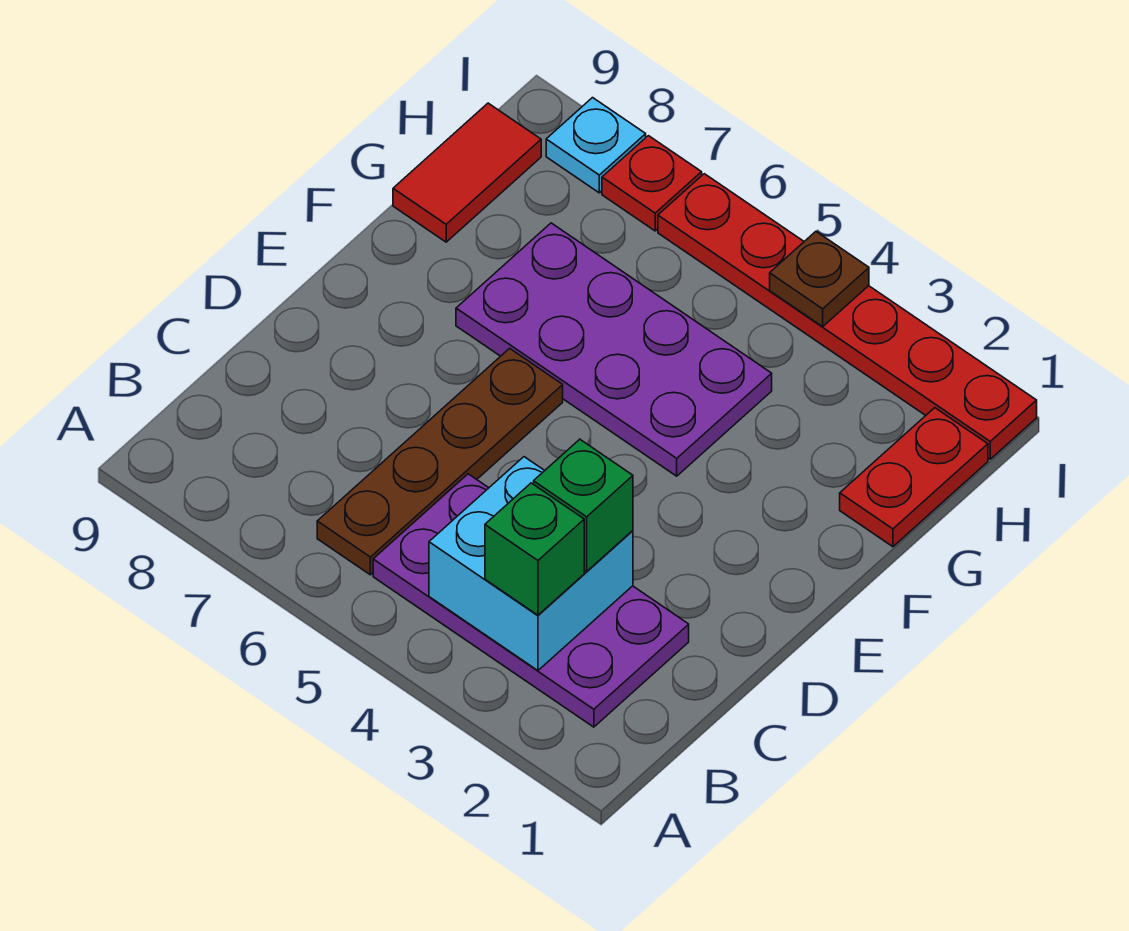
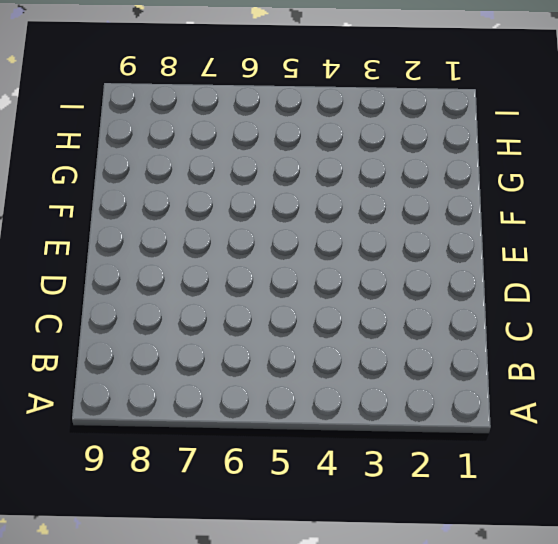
none -> purple plate B2:C5 level 1
none -> brown plate B6:E6 level 1
none -> purple plate F4:G7 level 1

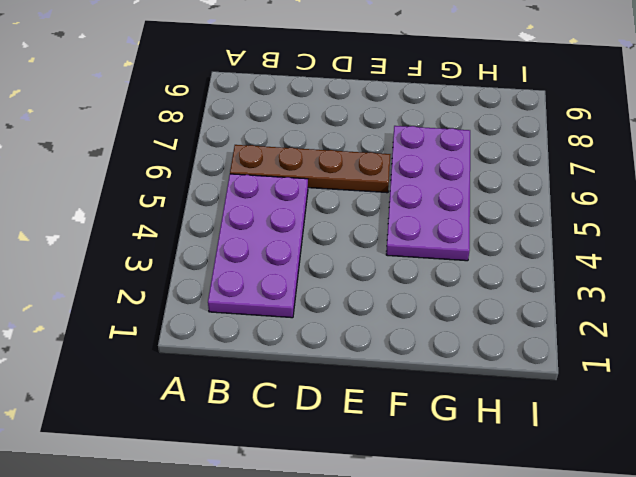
none -> red plate G1:H1 level 1
none -> red tile G9:H9 level 1
none -> red plate I1:I6 level 1

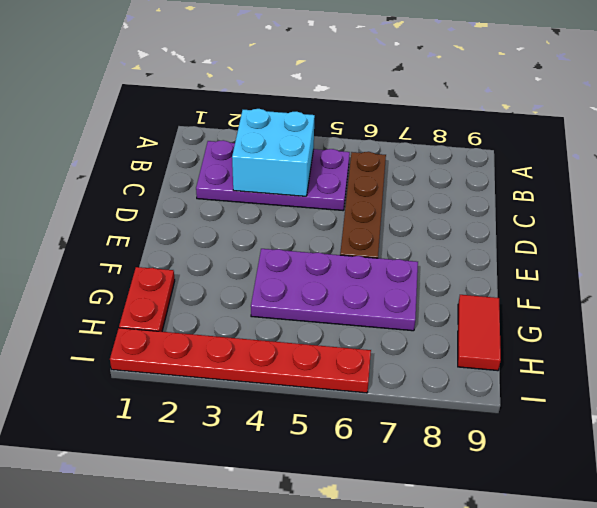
none -> red plate I7 level 1
none -> cyan plate I8 level 1
none -> brown plate I4 level 2

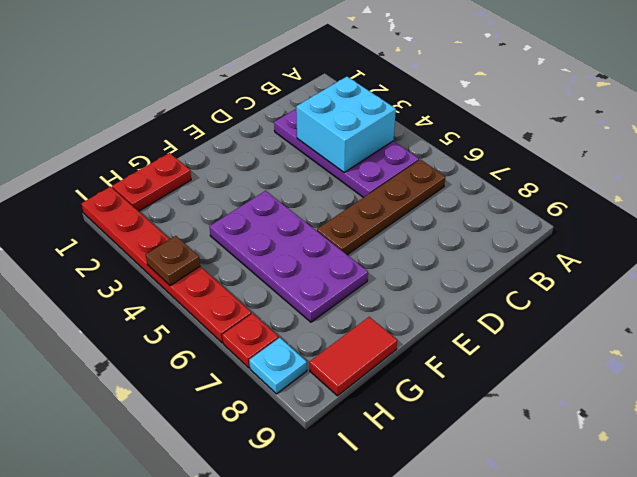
none -> green brick B3 level 3
none -> green brick C3 level 3

